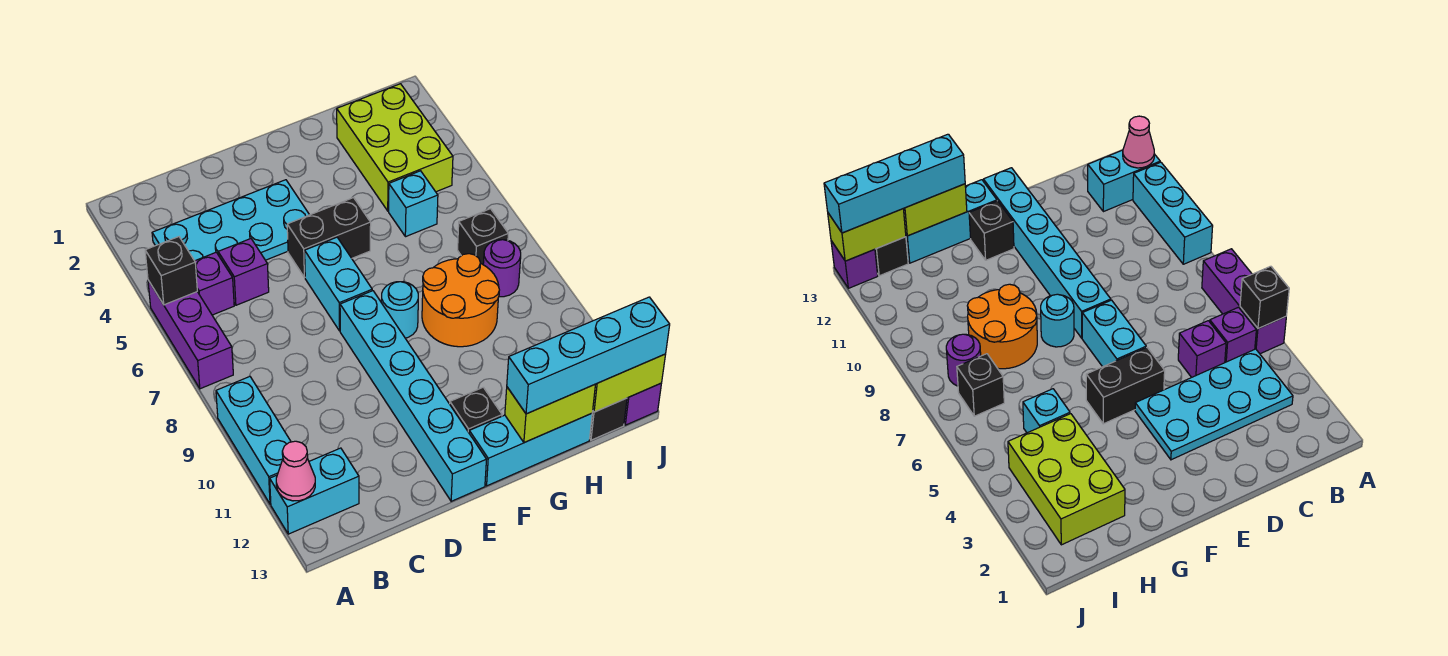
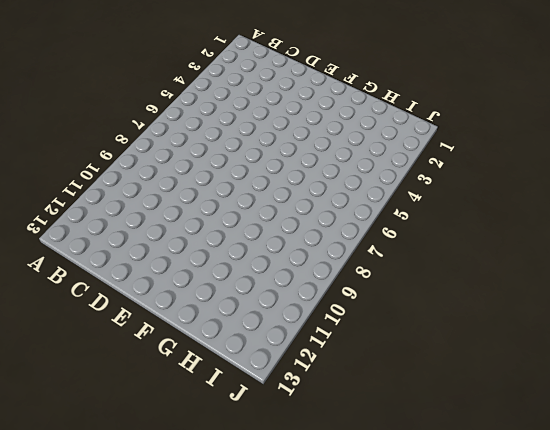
none -> purple brick A5:A7 level 1
none -> cyan brick A9:A11 level 1
none -> cyan brick A12:B12 level 1

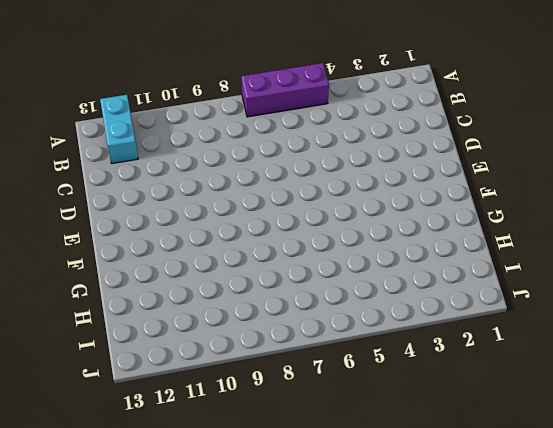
none -> cyan brick A9:A11 level 1
none -> cyan plate B3:E4 level 1
none -> purple brick B5 level 1

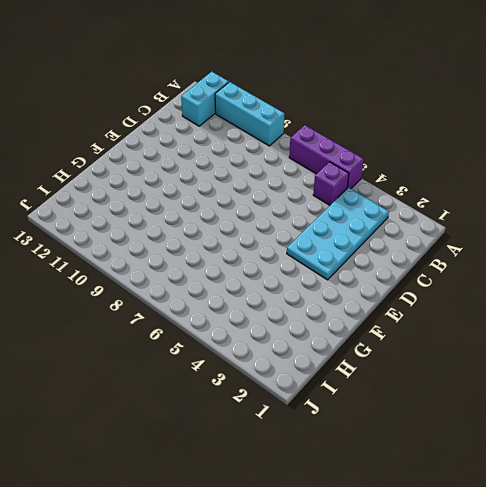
none -> purple brick C5 level 1
none -> black brick E5:F5 level 1
none -> cyan brick E6:E7 level 1

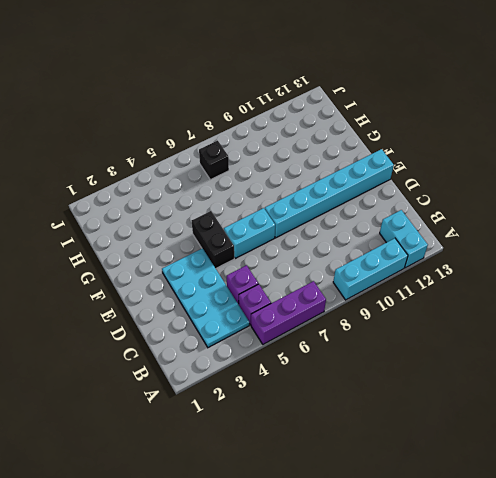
none -> cyan round brick F8 level 1
none -> black brick F12 level 1
none -> cyan brick F13:H13 level 1

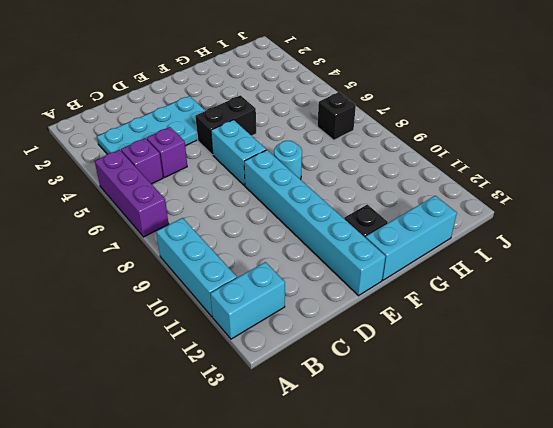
none -> orange round brick G8:H9 level 1
none -> lime brick H2:I4 level 1
none -> cyan brick H5 level 1

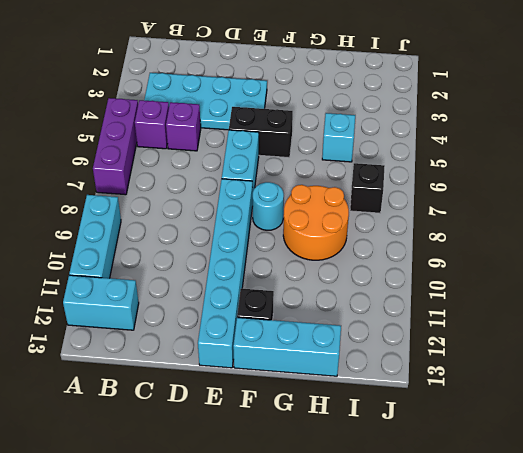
none -> lime brick H2:I4 level 1
none -> purple round brick I8 level 1
none -> black brick I13 level 1

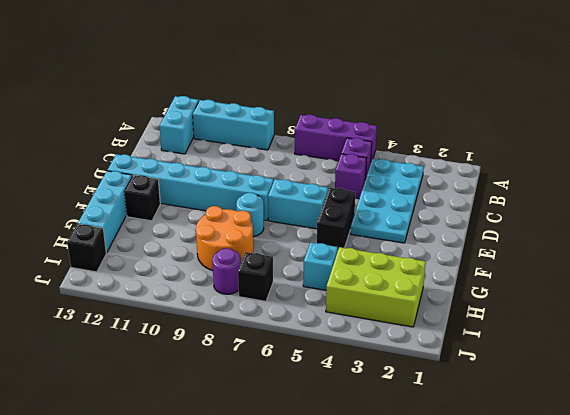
none -> purple brick J13 level 1
none -> black brick A5 level 2
none -> pink cone A12 level 2

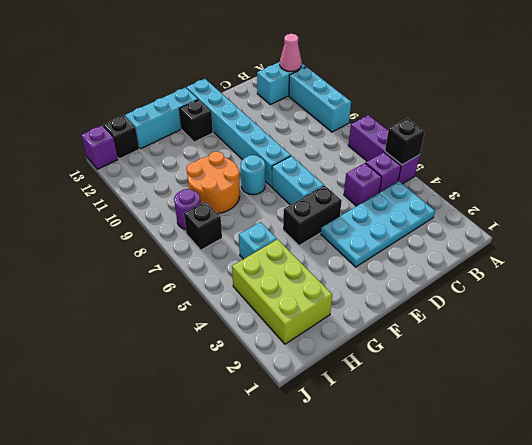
none -> lime brick G13:H13 level 2
none -> lime brick I13:J13 level 2
none -> cyan brick G13:J13 level 3

